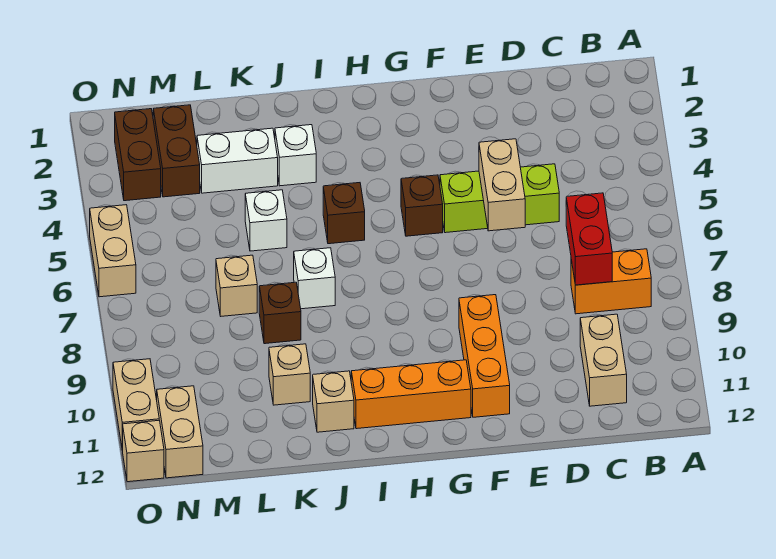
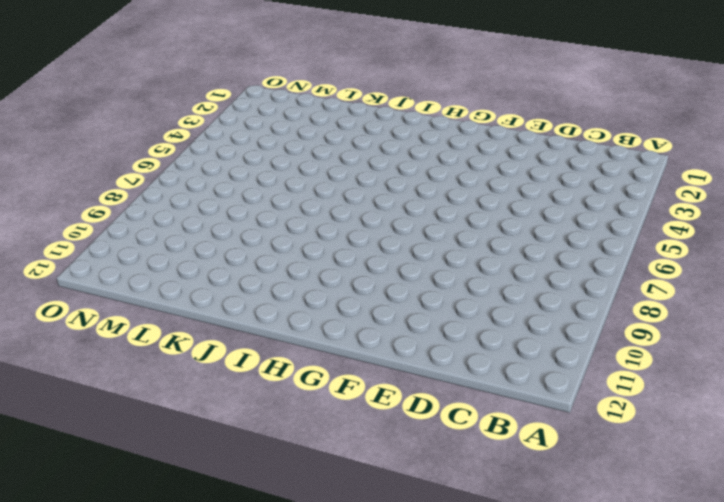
none -> orange brick B8:C8 level 1
none -> tan brick C10:C11 level 1
none -> lime brick D5:F5 level 1

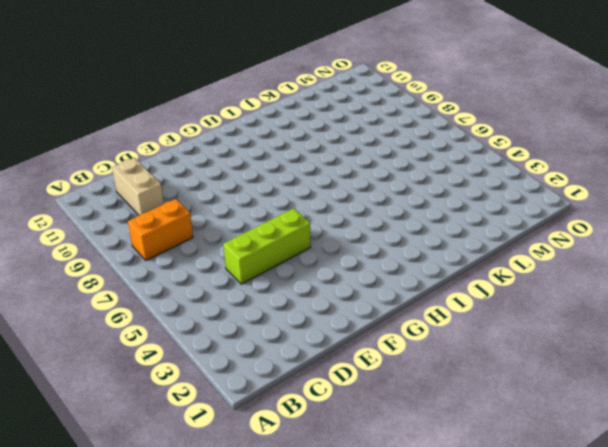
none -> orange brick F9:F11 level 1
none -> brown brick G5 level 1
none -> orange brick G11:I11 level 1

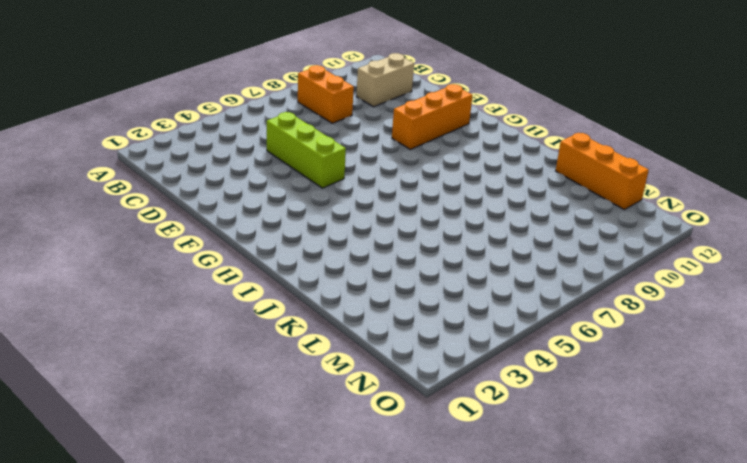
orange brick K12:M12 level 1 -> orange brick G11:I11 level 1
none -> brown brick G5 level 1
none -> brown brick I5 level 1
none -> white brick J3 level 1

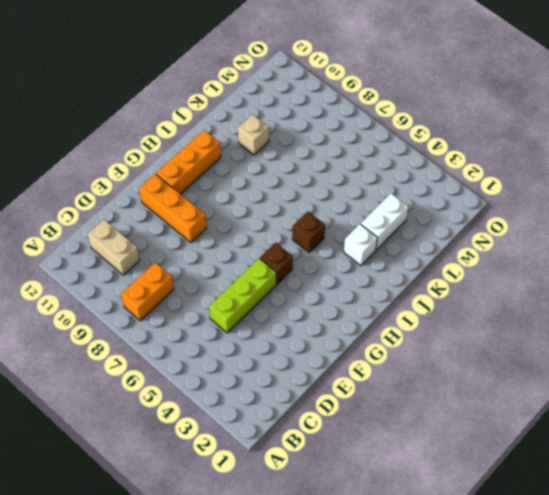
none -> white brick J7 level 1
none -> tan brick J11 level 1
none -> white brick K5 level 1

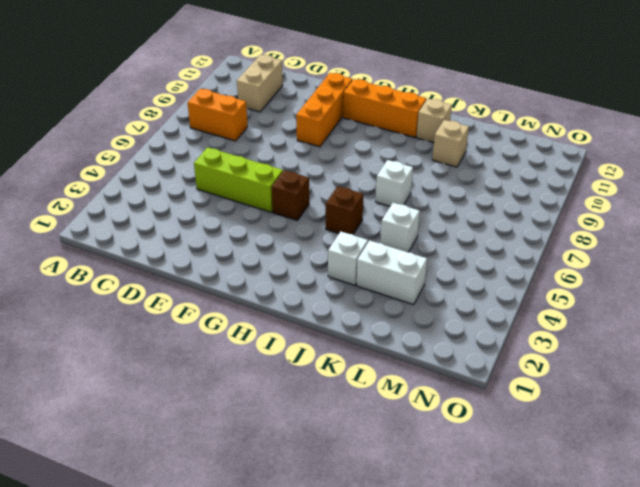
none -> brown brick K8 level 1
none -> tan brick L7 level 1
none -> brown brick M2:M3 level 1

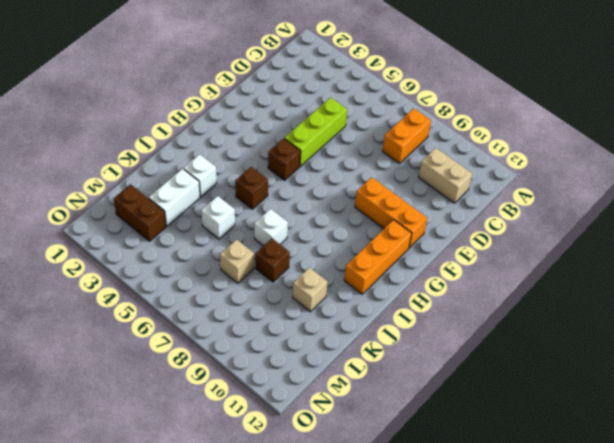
none -> tan brick J11 level 1
none -> brown brick N2:N3 level 1
none -> tan brick N11:N12 level 1

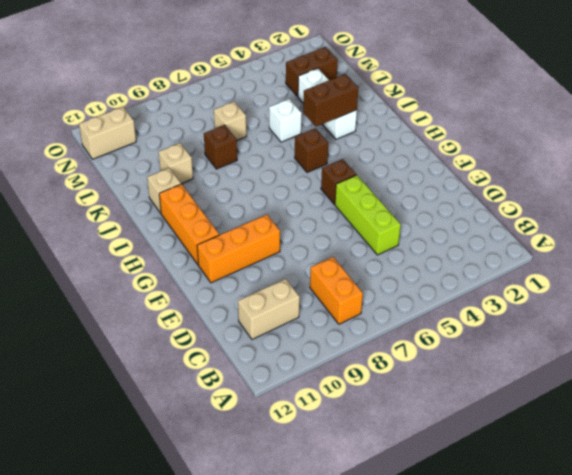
brown brick J3:J4 level 2 -> brown brick N2:N3 level 1
none -> white brick J7 level 1
none -> tan brick O5:O6 level 1
none -> tan brick O10:O11 level 1

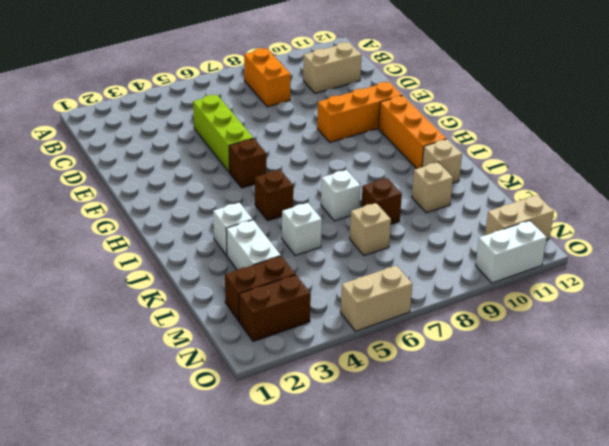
white brick O10:O11 level 1 -> tan brick O10:O11 level 1
none -> tan brick O12 level 1
none -> red brick C7:C8 level 2
none -> tan brick E5:E6 level 2

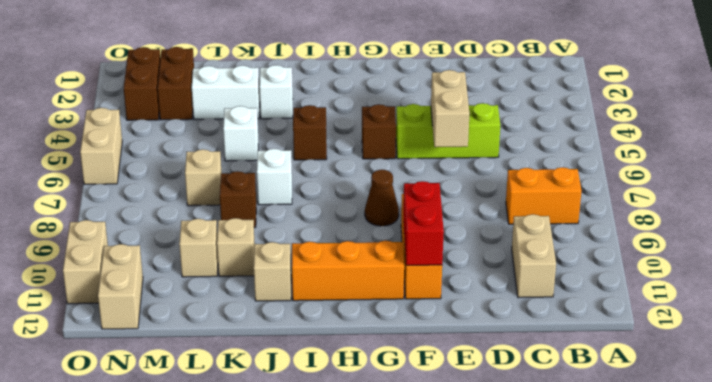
red brick F10:F11 level 2 -> red brick C7:C8 level 2
brown cone G8 level 1 -> none
tan brick L10 level 1 -> tan brick O12 level 1

